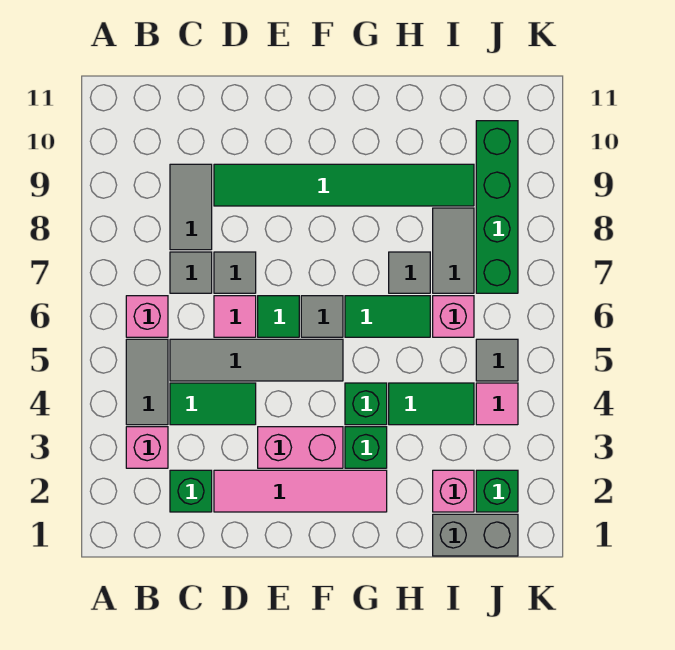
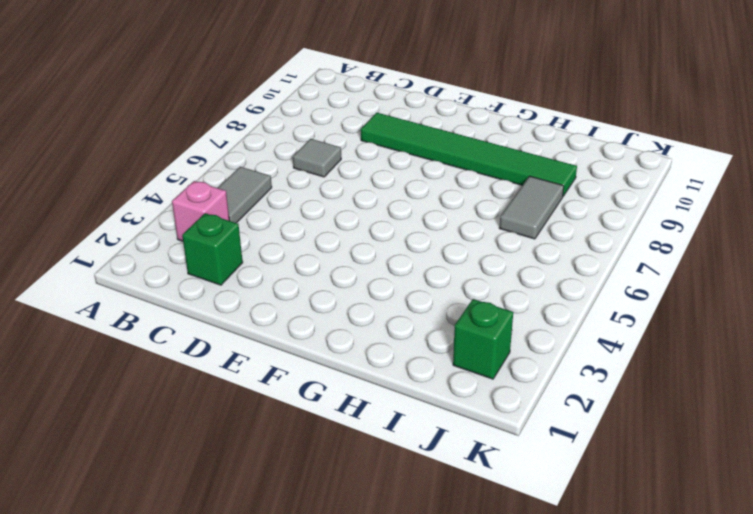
none -> pink brick B6 level 1
none -> green tile C4:D4 level 1
none -> grey tile C5:F5 level 1

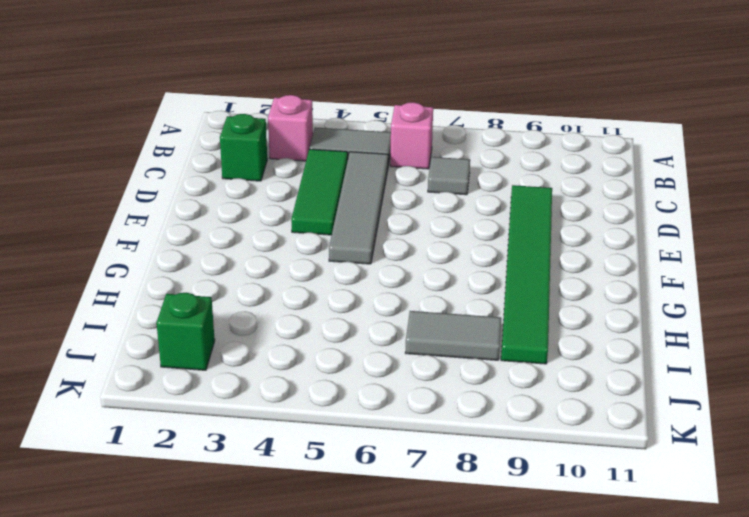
green tile C4:E4 level 1 -> green tile C4:D4 level 1
none -> grey tile C8:C9 level 1
none -> pink tile D2:G2 level 1
none -> pink tile D6 level 1

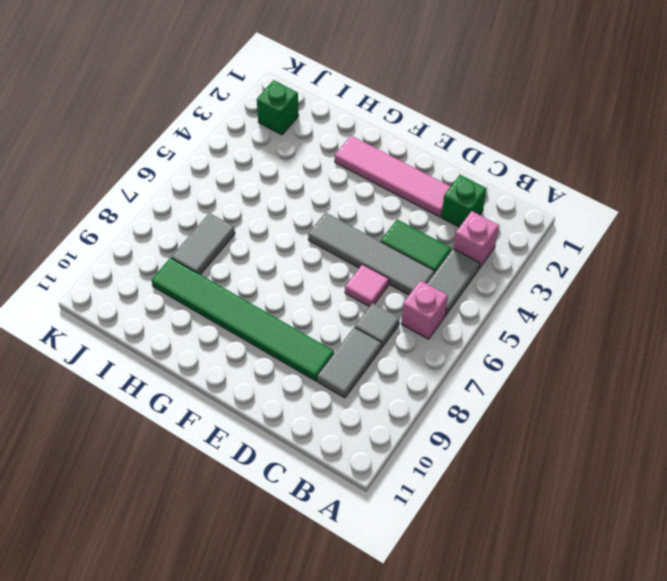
none -> grey tile D7 level 1
none -> pink brick E3:F3 level 1
none -> green tile E6 level 1

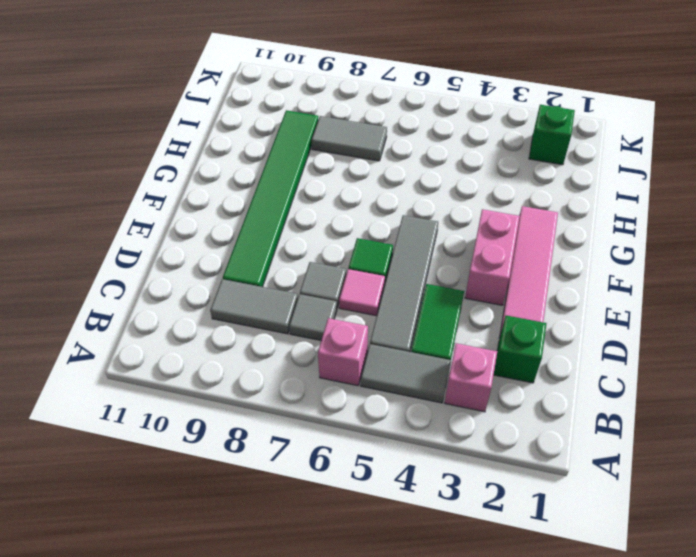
none -> grey tile F6 level 1
none -> green brick G3 level 1
none -> green brick G4 level 1

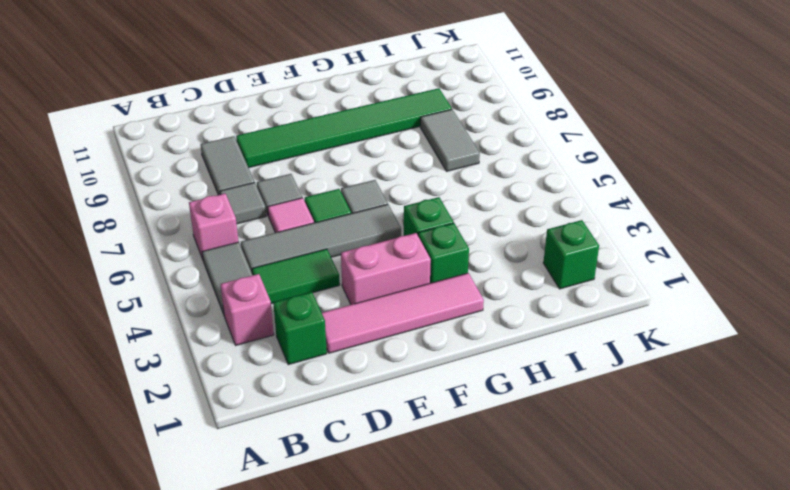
none -> green tile G6:H6 level 1
none -> green tile H4:I4 level 1
none -> grey tile H7 level 1

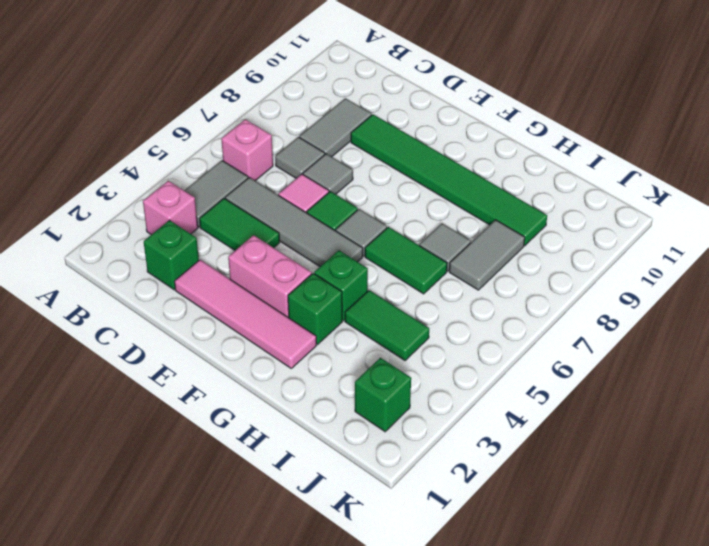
none -> grey brick I1:J1 level 1
none -> pink brick I2 level 1
none -> pink brick I6 level 1

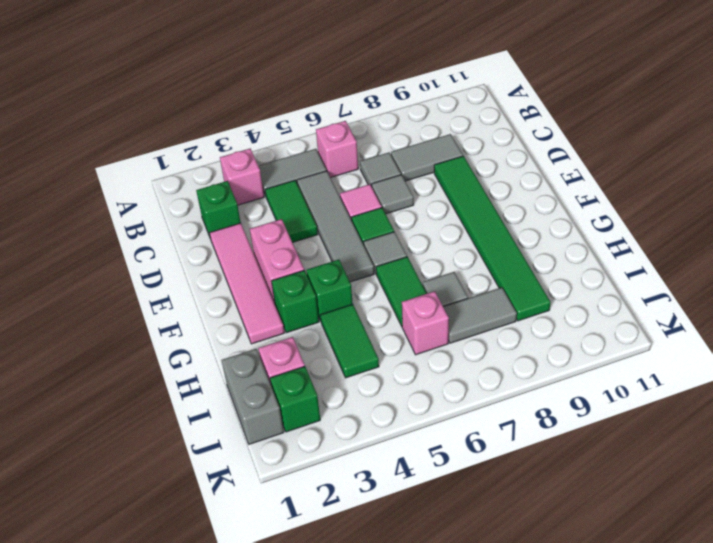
none -> pink tile J4 level 1
none -> grey tile J5 level 1
none -> green brick J7:J10 level 1

